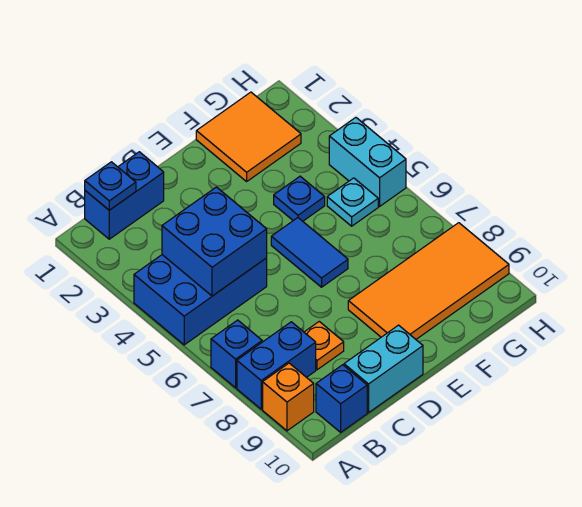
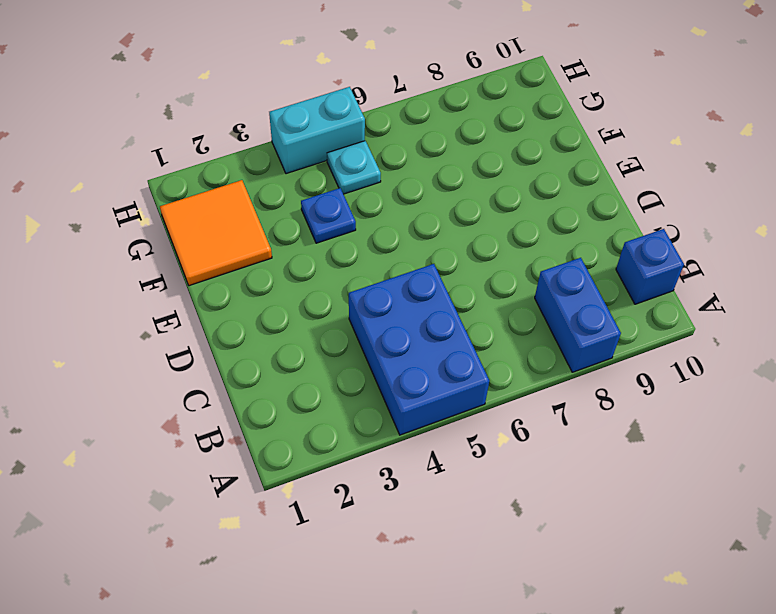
none -> blue brick A7 level 1
none -> orange brick A9 level 1
none -> blue brick B1:C1 level 1

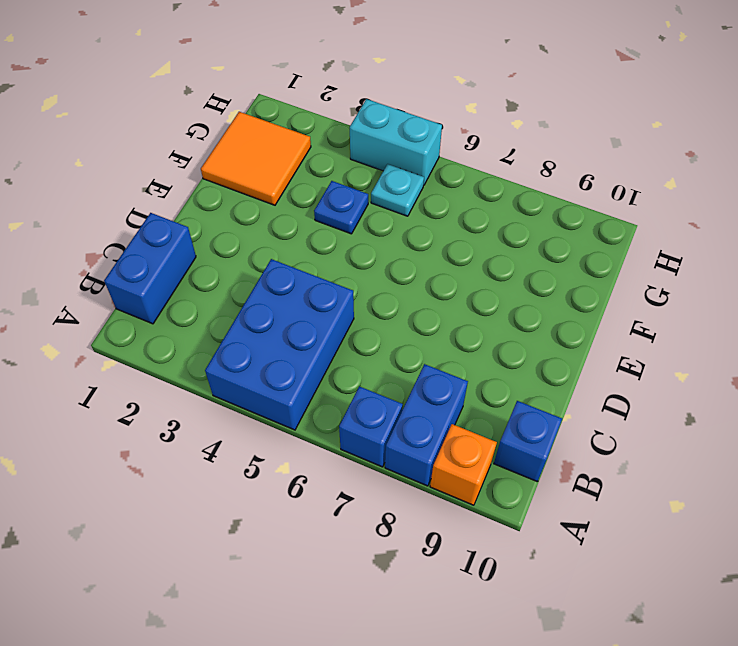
none -> orange plate C8 level 1
none -> cyan brick C10:D10 level 1
none -> blue tile E5:E6 level 1

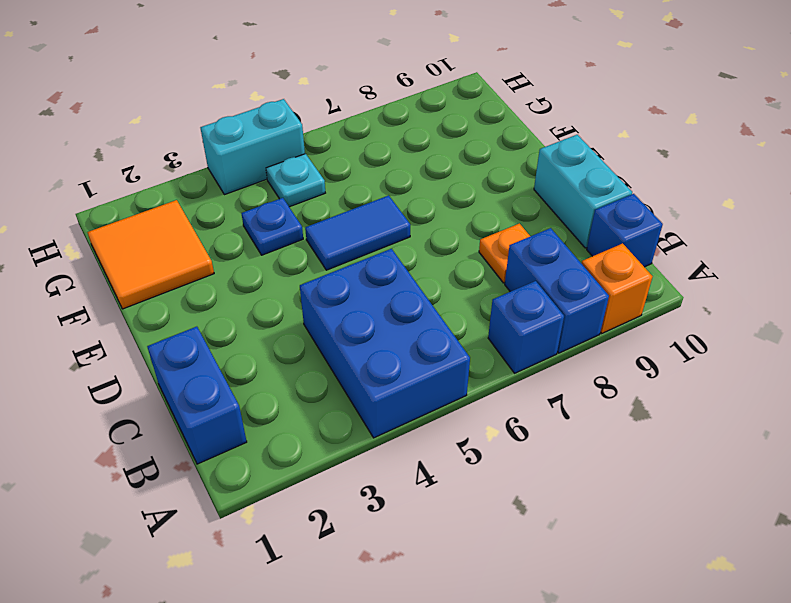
none -> orange tile E8:H9 level 1
none -> blue plate B1 level 2
none -> blue brick B4:C5 level 2

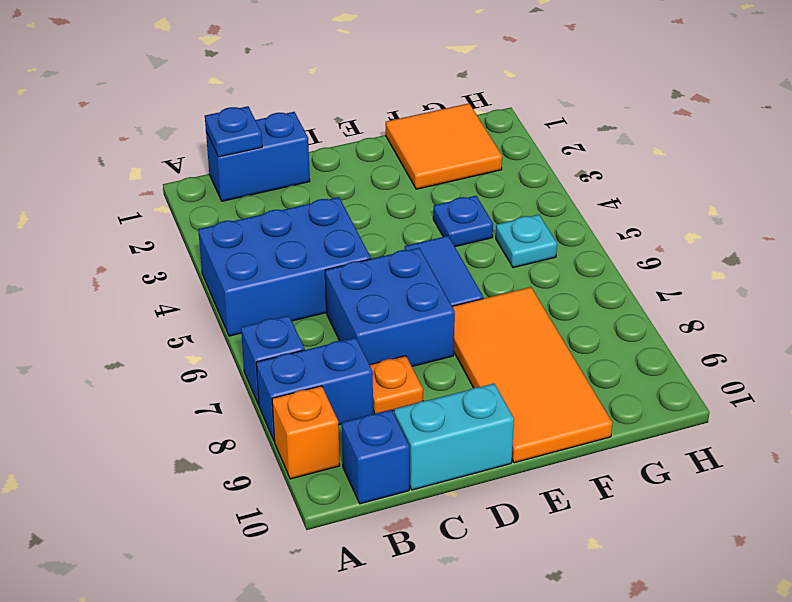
blue brick C6:D7 level 1 -> blue brick B4:C5 level 2
orange tile E7:F10 level 1 -> orange tile E8:H9 level 1
none -> cyan brick H4:H5 level 1

